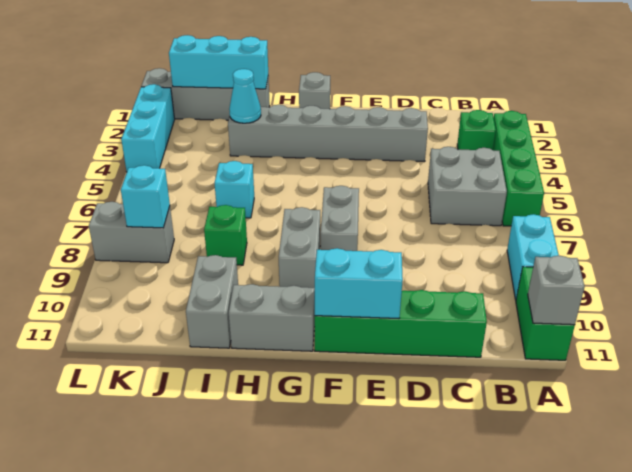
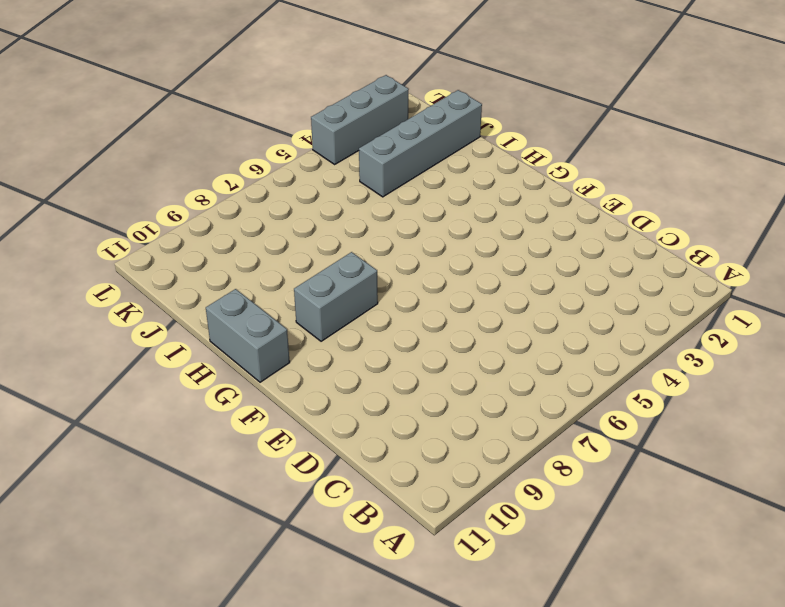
grey brick J1:J4 level 1 -> grey brick I1:L1 level 1
grey brick L2:L4 level 1 -> cyan brick L2:L4 level 1
none -> green brick A3:A6 level 1
none -> cyan brick A8:A9 level 1
none -> green brick A10:A11 level 1

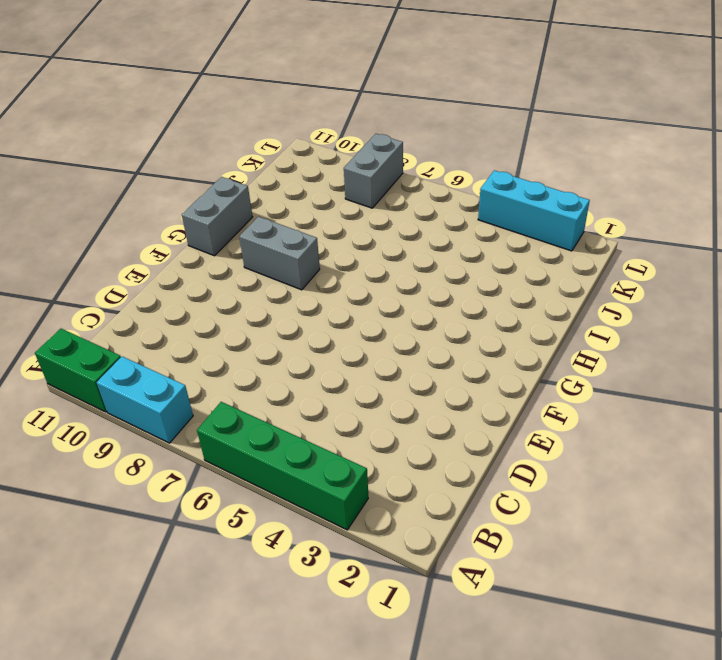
none -> green brick B3 level 1
none -> grey brick B5:C6 level 1
none -> green brick C11:F11 level 1

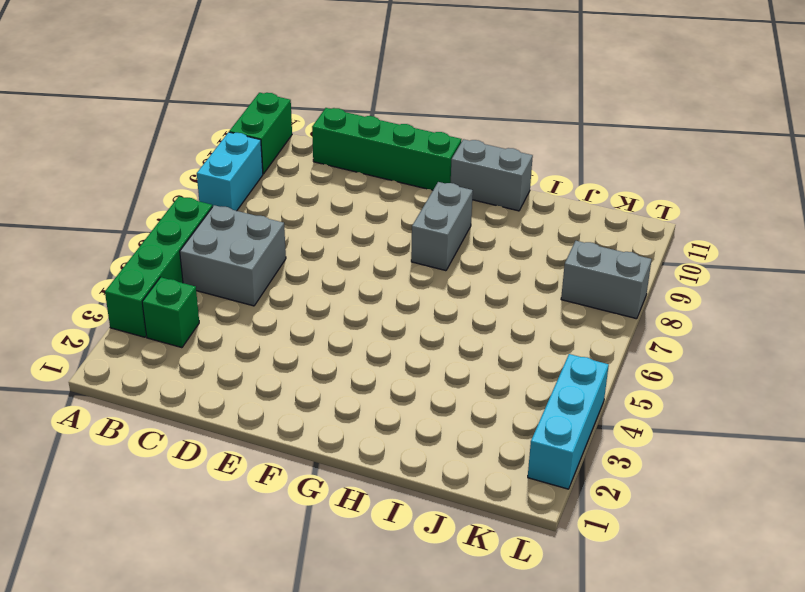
none -> grey brick D3:I3 level 1
none -> grey brick F7:F8 level 1
none -> grey brick G1 level 1

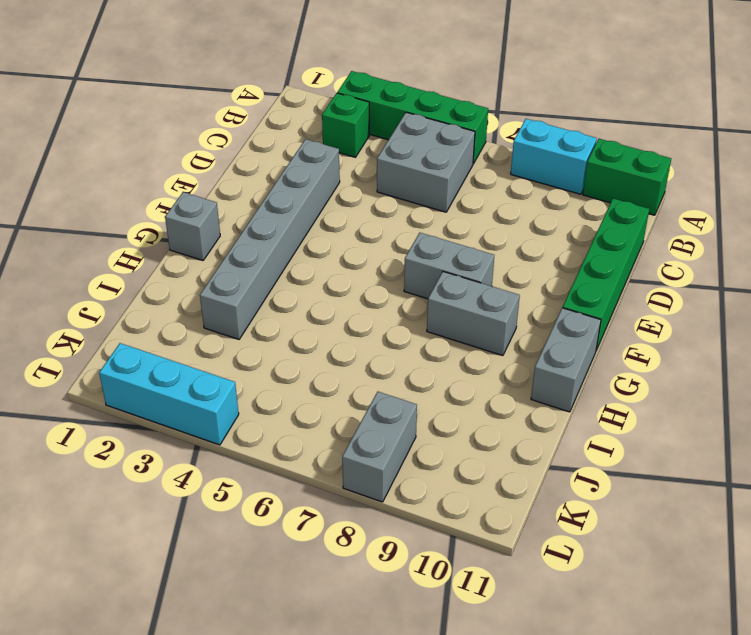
none -> grey brick I1:L1 level 1
none -> cyan brick I6 level 1
none -> green brick I8 level 1

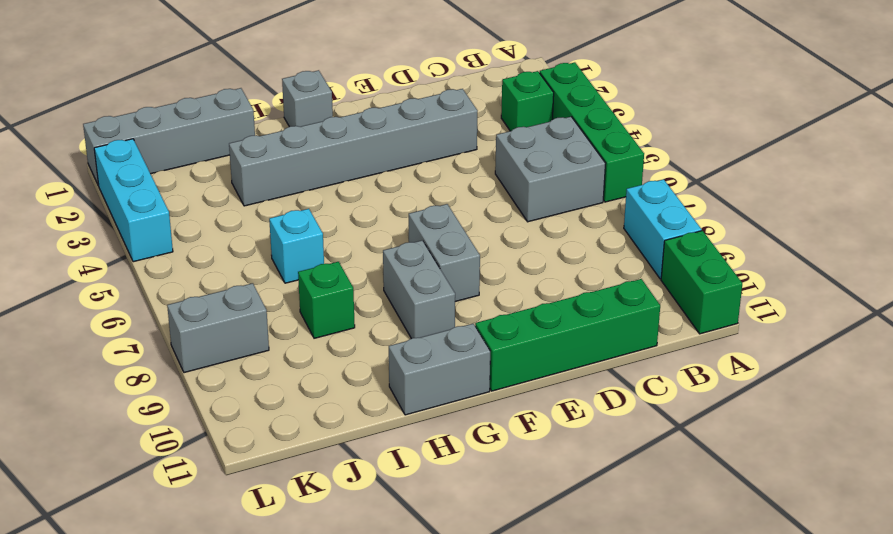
none -> grey brick I10:I11 level 1
none -> grey brick A11 level 2
none -> cyan brick E11:F11 level 2

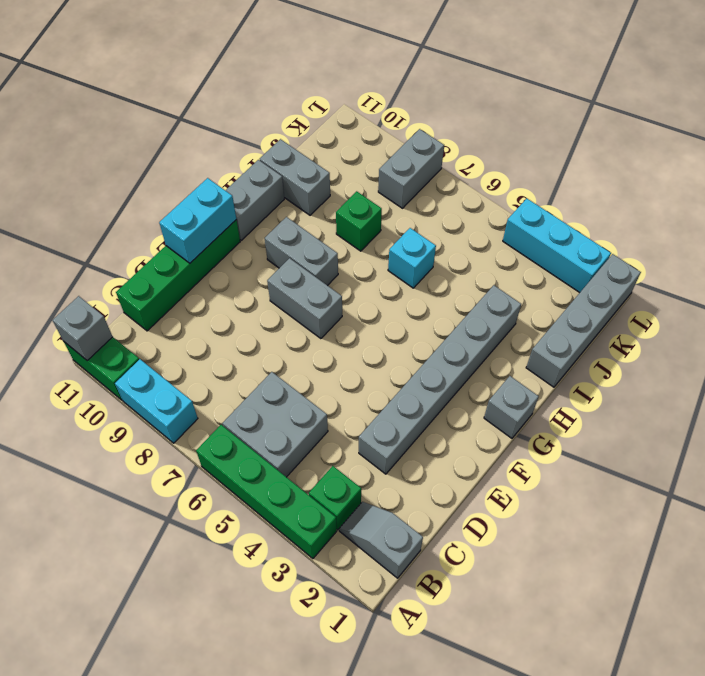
grey slope B1:B2 level 1 top 1 -> none
none -> cyan brick I1:K1 level 2
none -> cyan cone I3 level 2
none -> cyan brick K8 level 2

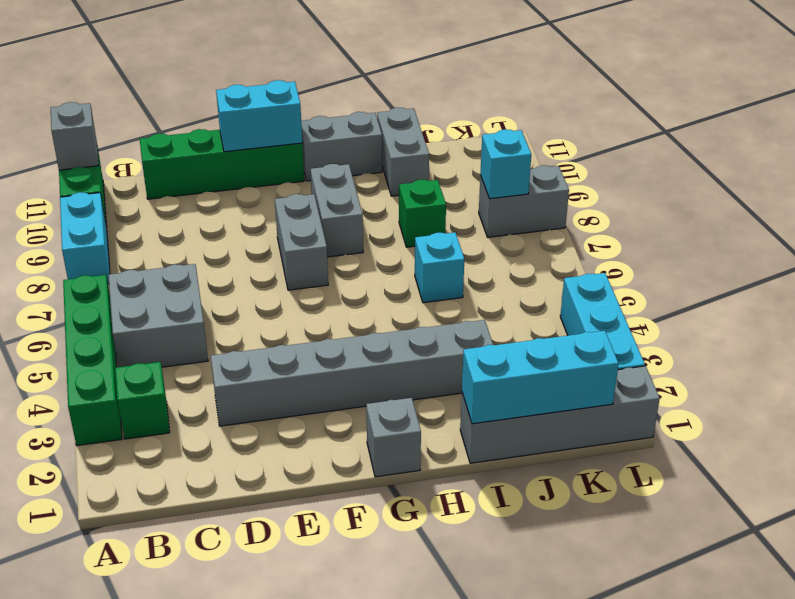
none -> cyan cone I3 level 2

